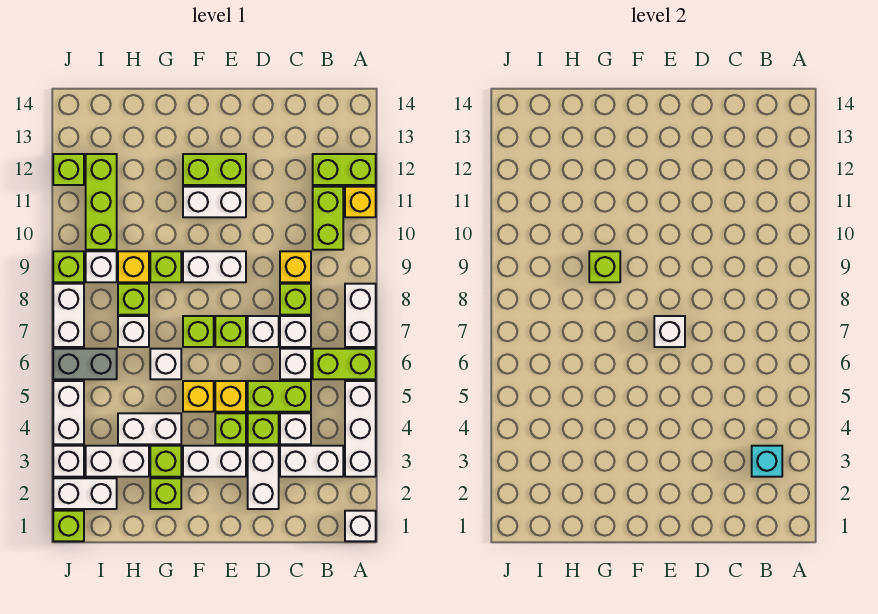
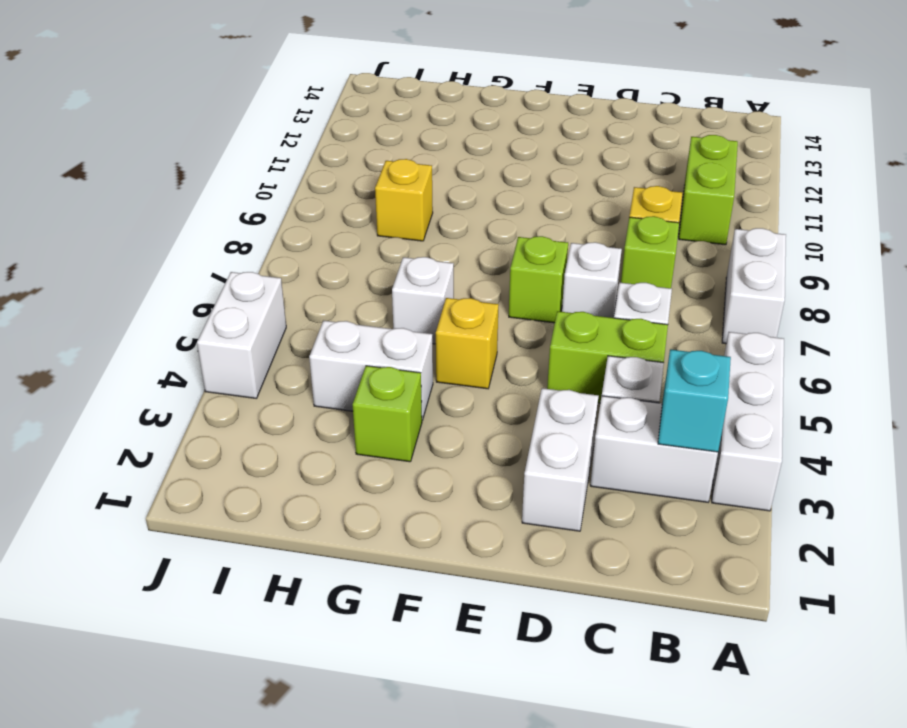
none -> white brick A1 level 1
none -> lime brick A6:B6 level 1
none -> yellow brick A11 level 1
none -> lime brick A12:B12 level 1

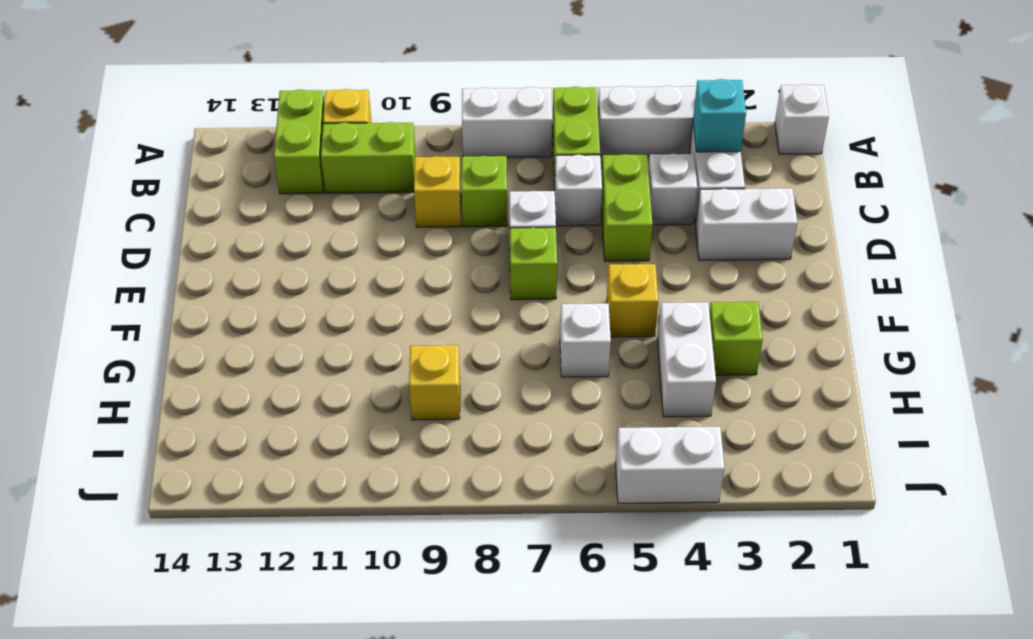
none -> white brick C7 level 1
none -> lime brick D4 level 1
none -> white brick E3:F3 level 1
none -> lime brick E4 level 1

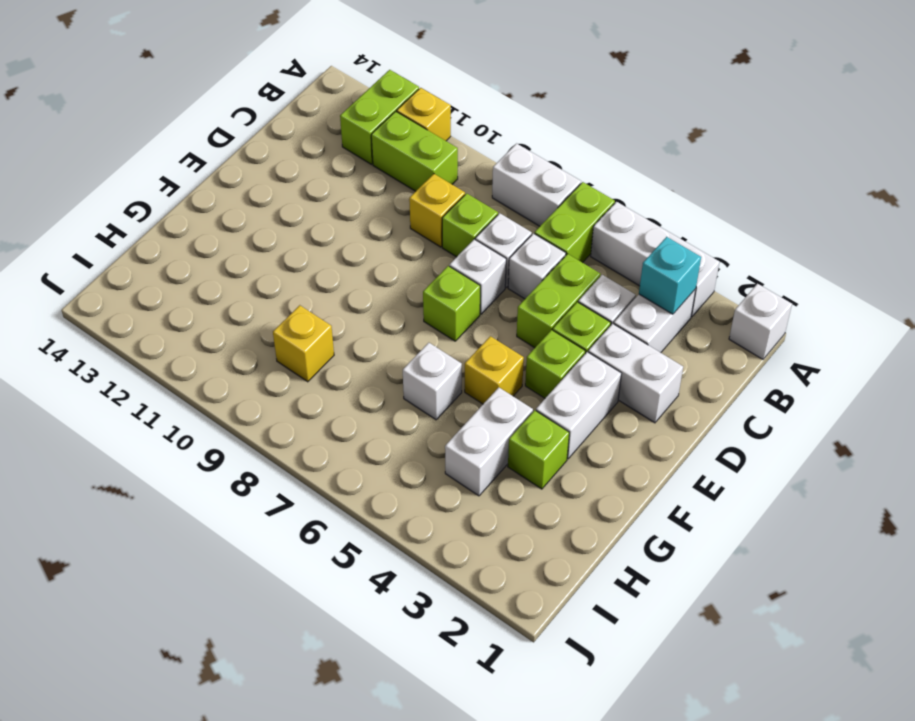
none -> yellow brick E5 level 1
none -> white brick E9:F9 level 1
none -> white brick E11:F11 level 1
none -> lime brick E12:F12 level 1

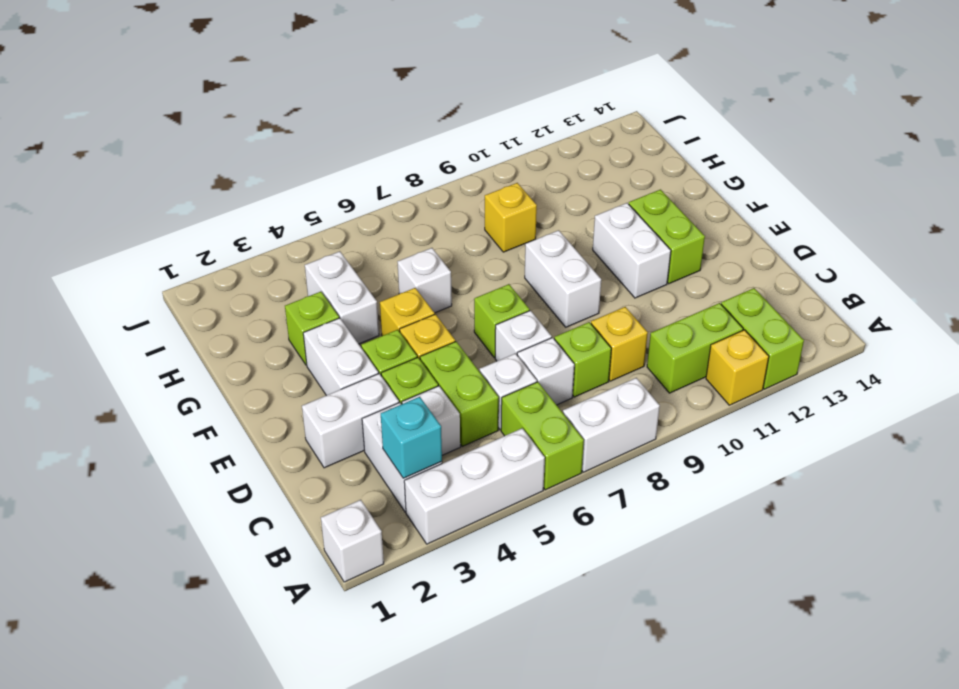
none -> lime brick F7 level 1
none -> lime brick G2 level 1
none -> lime brick G9 level 1
none -> white brick H3:I3 level 1

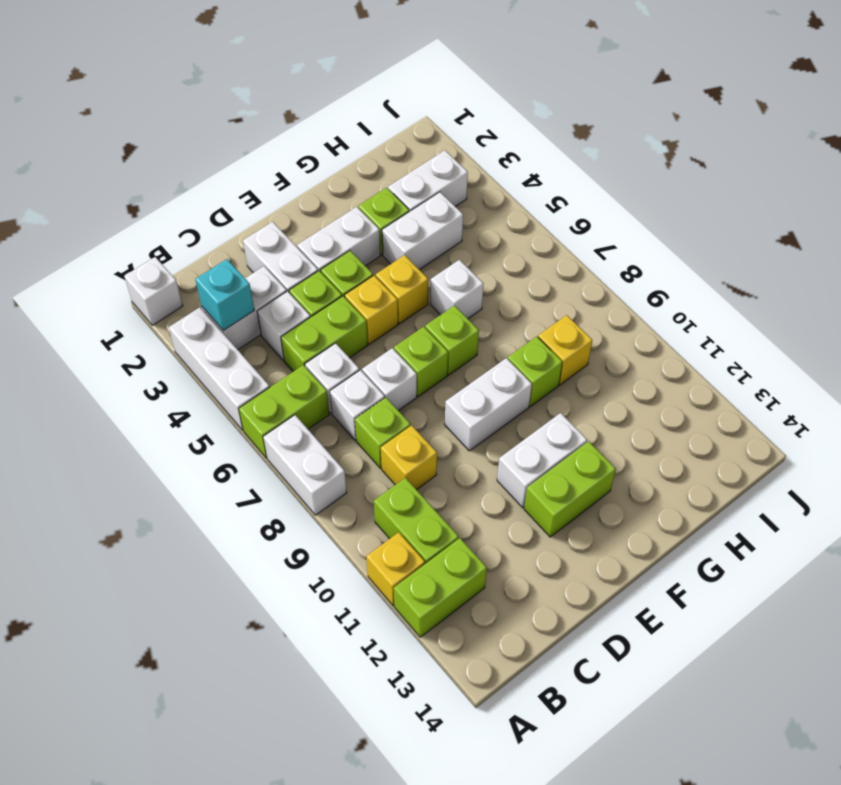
none -> lime brick G2 level 1
none -> white brick H7 level 1
none -> lime brick H8 level 1
none -> white brick I2:J2 level 1

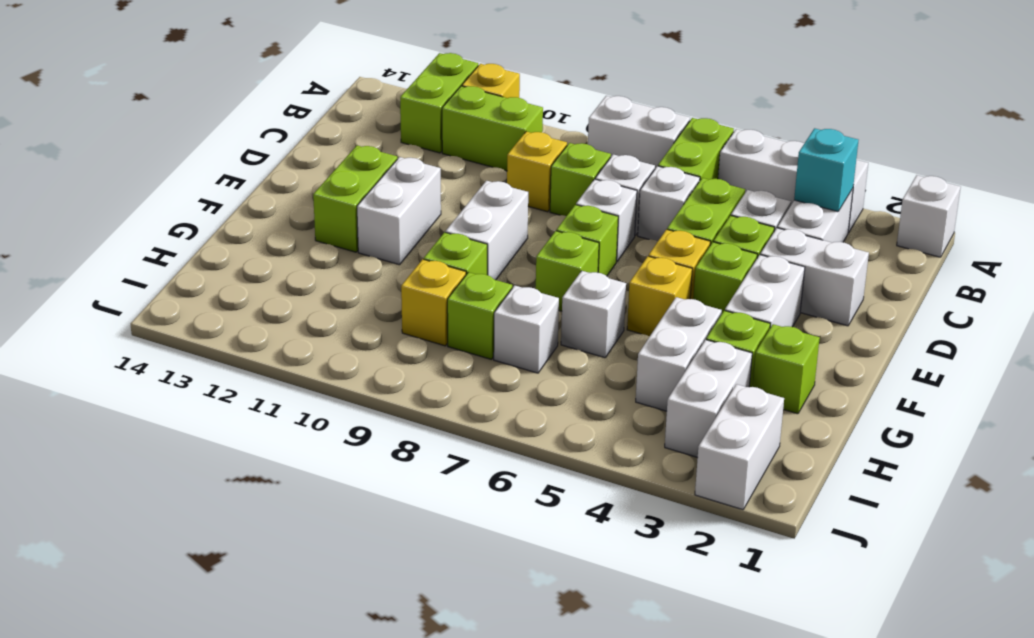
none -> grey brick I6:J6 level 1
none -> white brick I9 level 1
none -> lime brick I10:I12 level 1
none -> lime brick J1 level 1

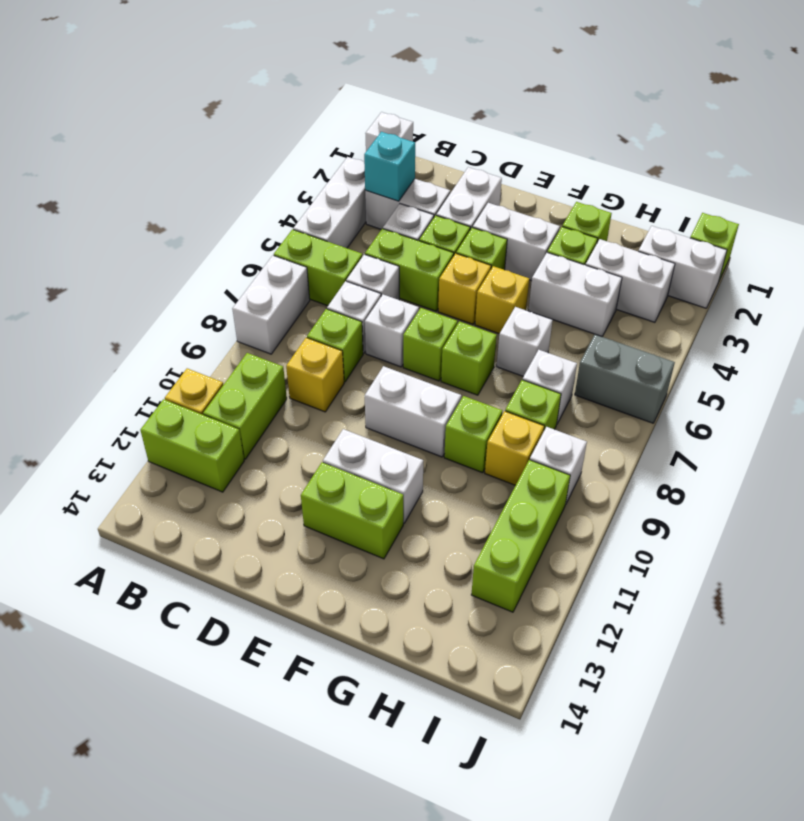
none -> white brick J3 level 1
none -> white brick J4:J5 level 1
none -> white brick J7:J8 level 1
none -> lime brick J9 level 1

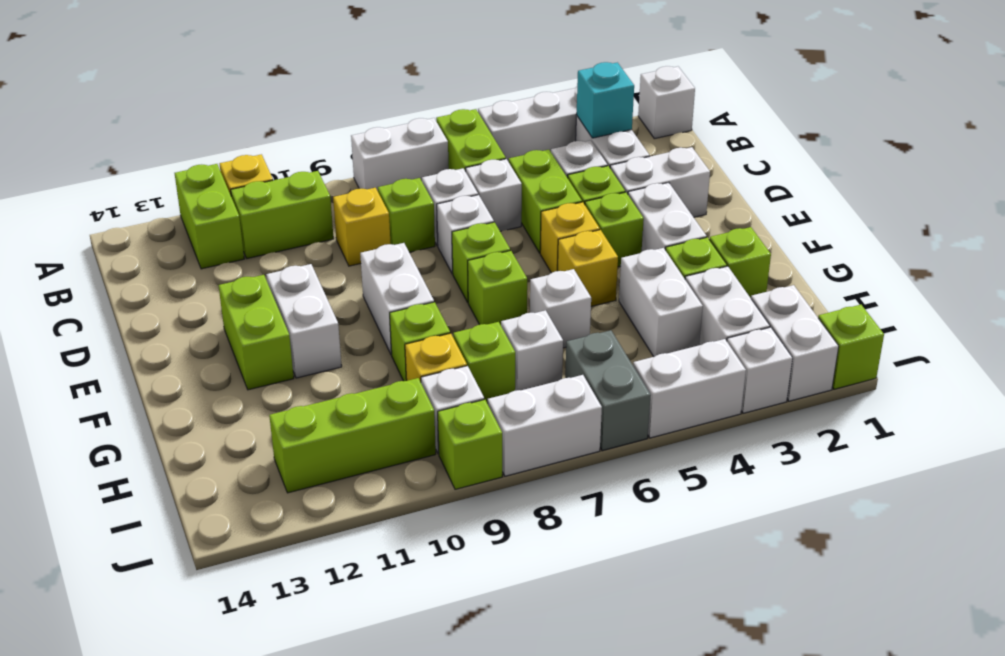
none -> lime brick J12 level 1
none -> white brick E7 level 2
none -> lime brick G9 level 2

